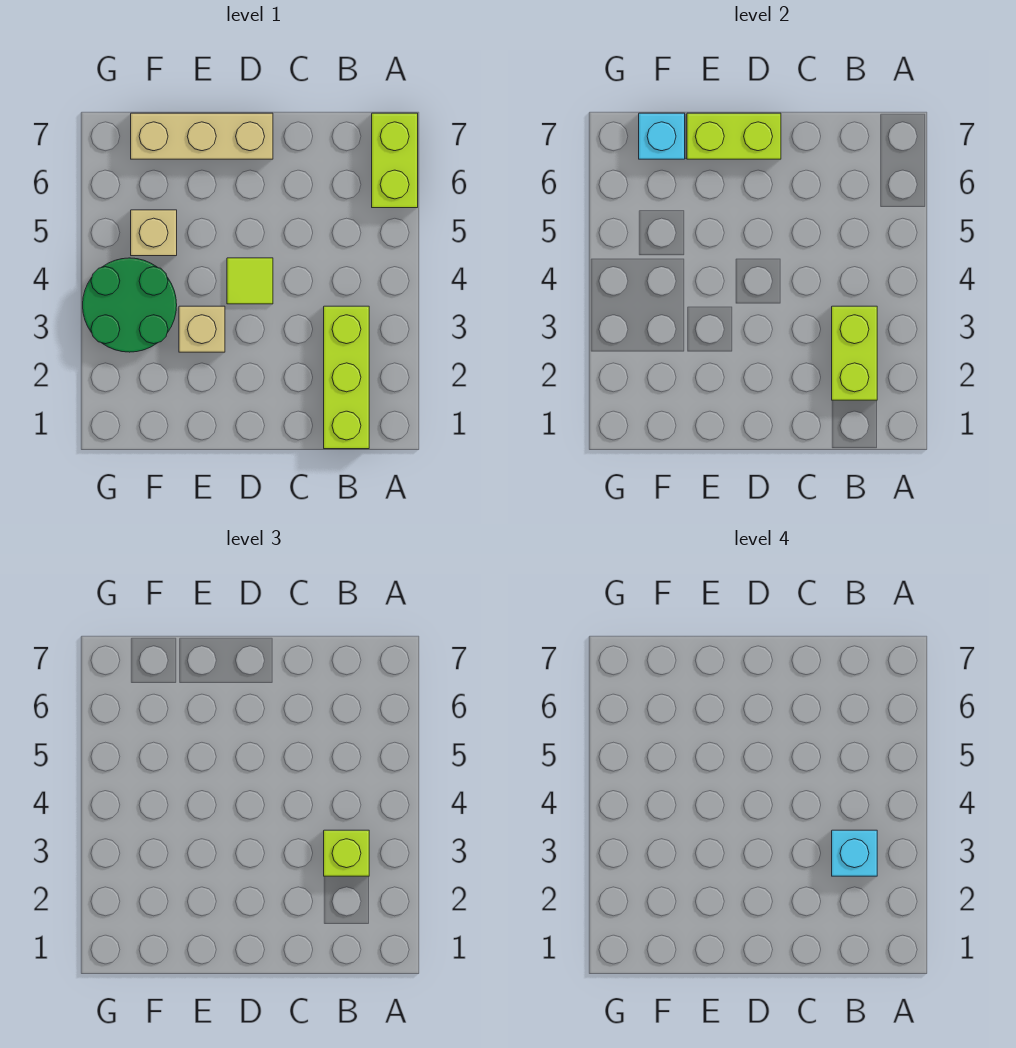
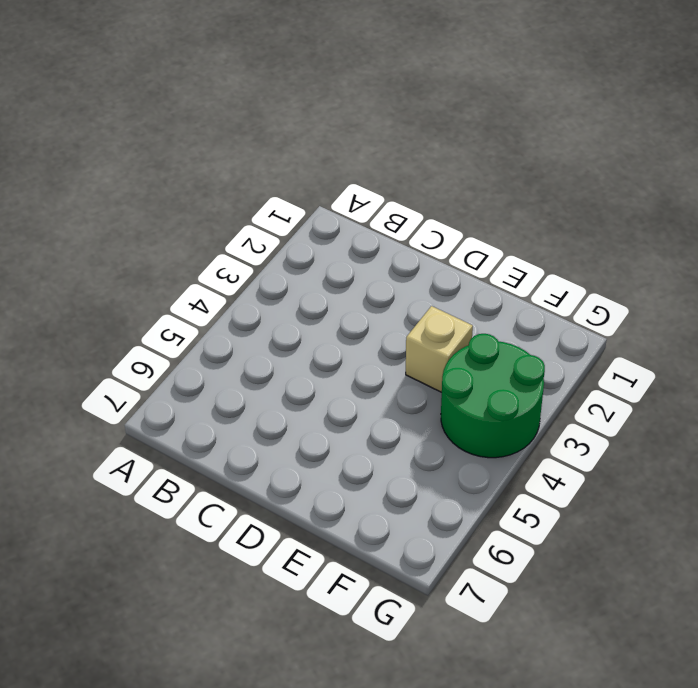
none -> lime brick A6:A7 level 1
none -> lime brick B1:B3 level 1
none -> lime tile D4 level 1

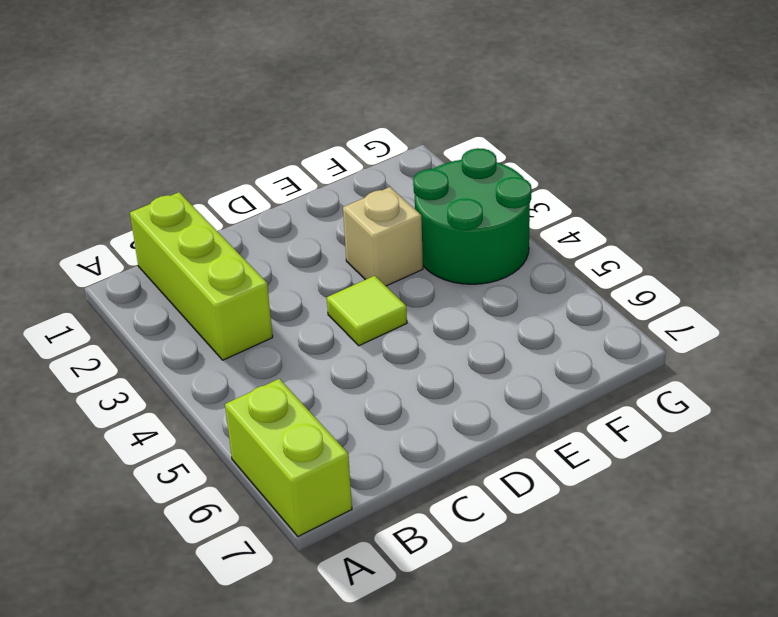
none -> tan brick D7:F7 level 1
none -> tan brick F5 level 1
none -> lime brick B2:B3 level 2

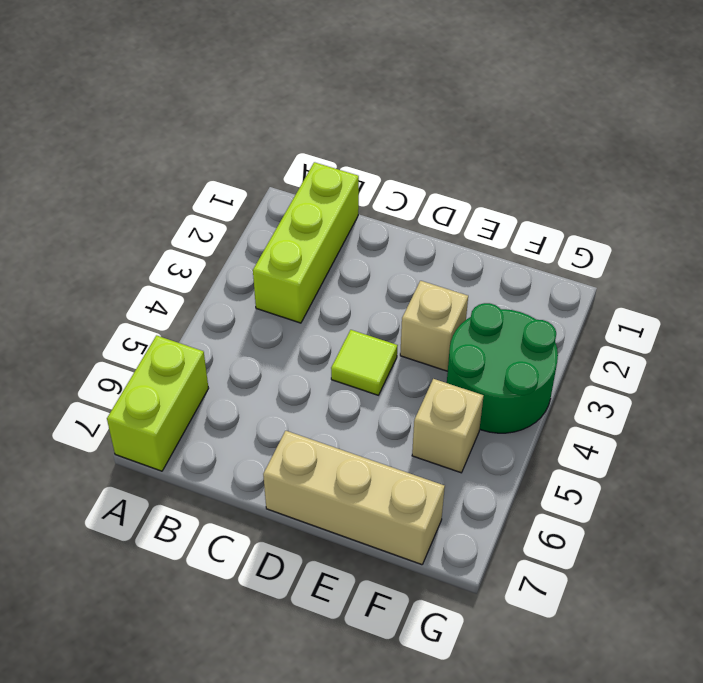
none -> lime brick B2:B3 level 2
none -> lime brick D7:E7 level 2
none -> cyan brick F7 level 2

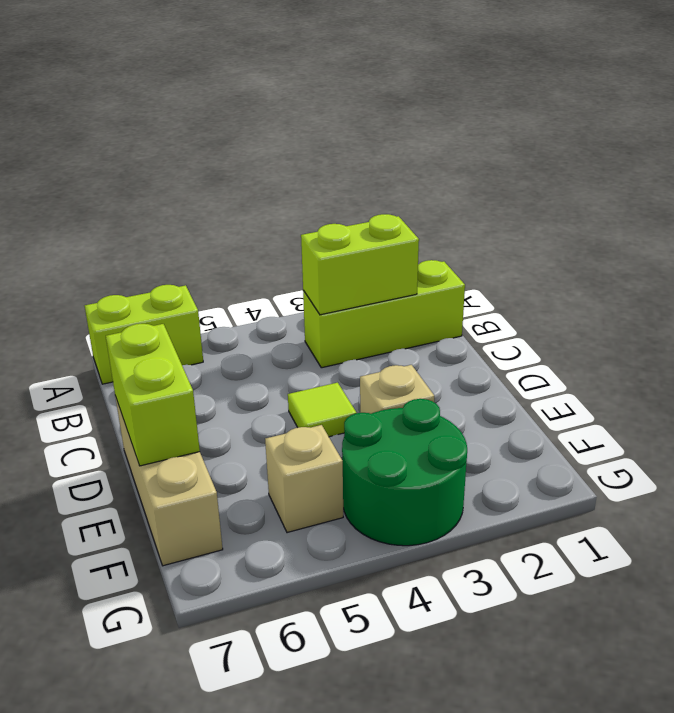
none -> cyan brick F7 level 2
none -> lime brick B3 level 3
none -> cyan brick B3 level 4

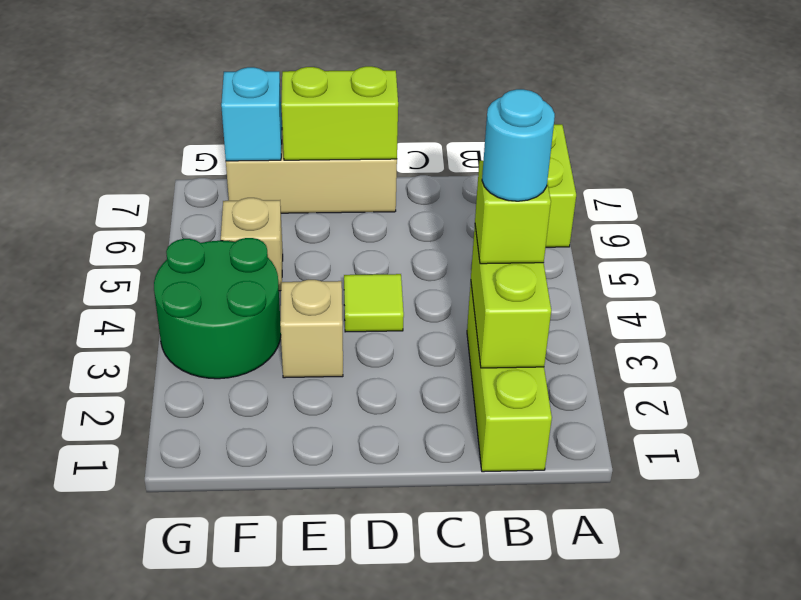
cyan round brick B3 level 4 -> cyan brick B3 level 4

